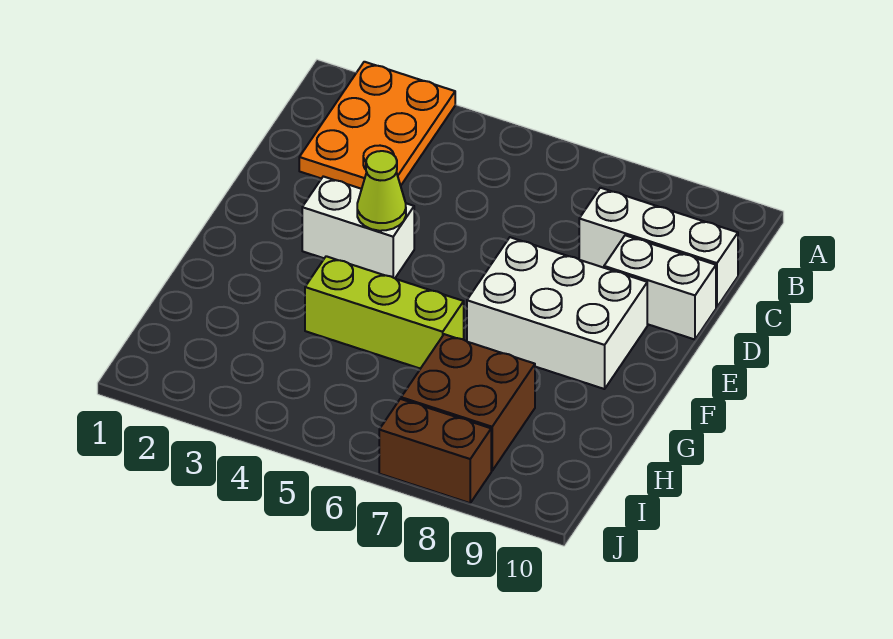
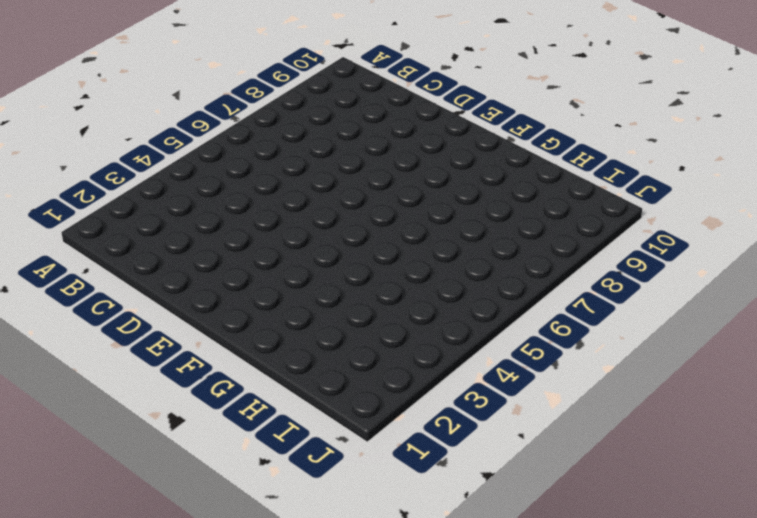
none -> orange plate A2:C3 level 1
none -> white brick C8:C10 level 1

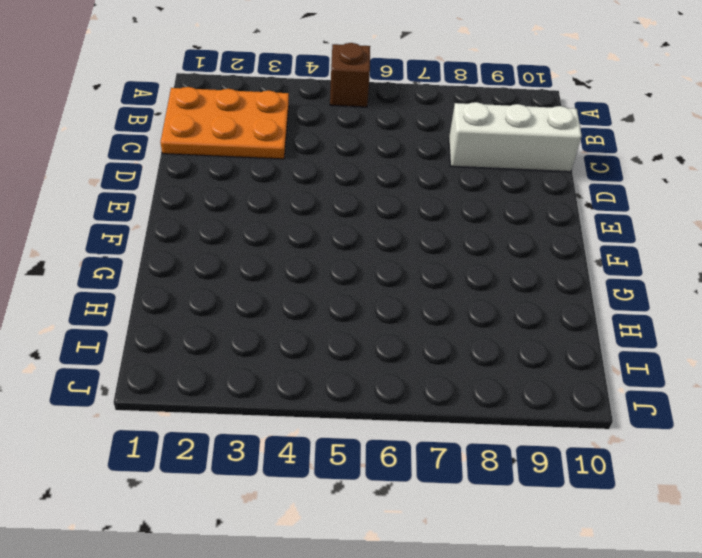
brown brick A5 level 1 -> none
orange plate B1:C3 level 1 -> orange plate A2:C3 level 1
none -> white brick D9:D10 level 1
none -> white brick E3:E4 level 1

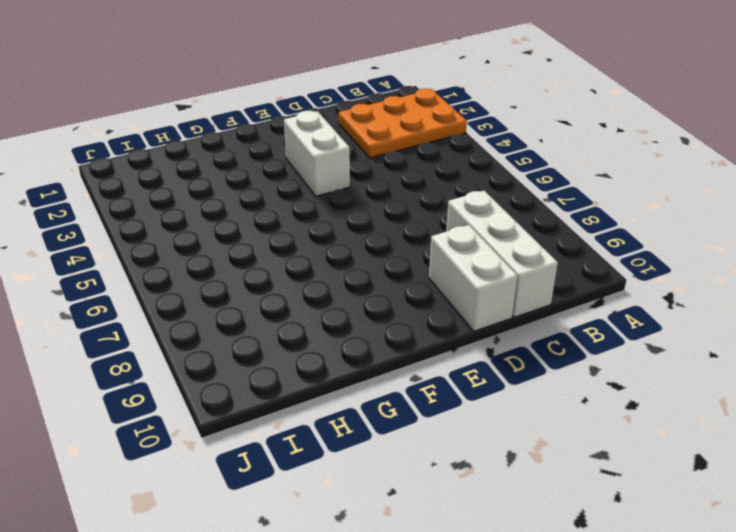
none -> white brick E7:F9 level 1
none -> lime brick G4:G6 level 1

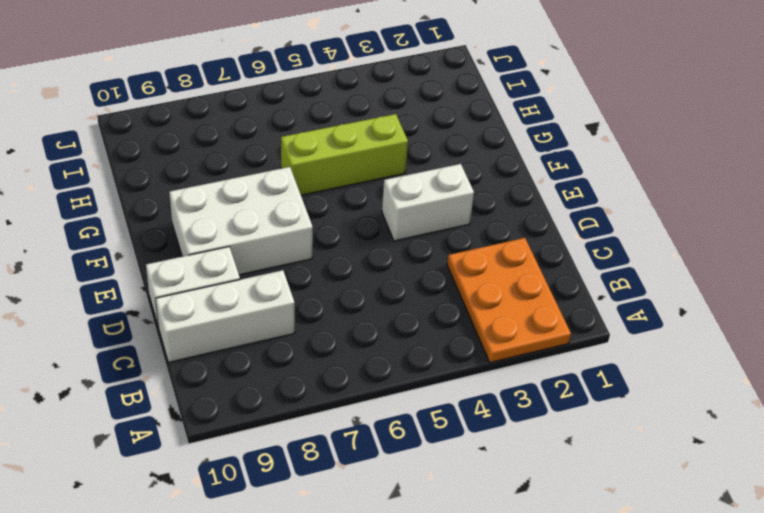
none -> brown brick H7:I8 level 1
none -> brown brick J7:J8 level 1

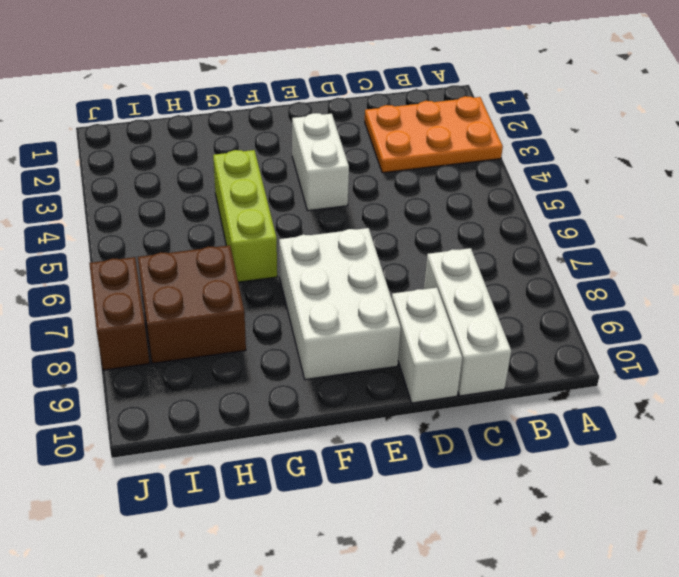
none -> lime cone E4 level 2

